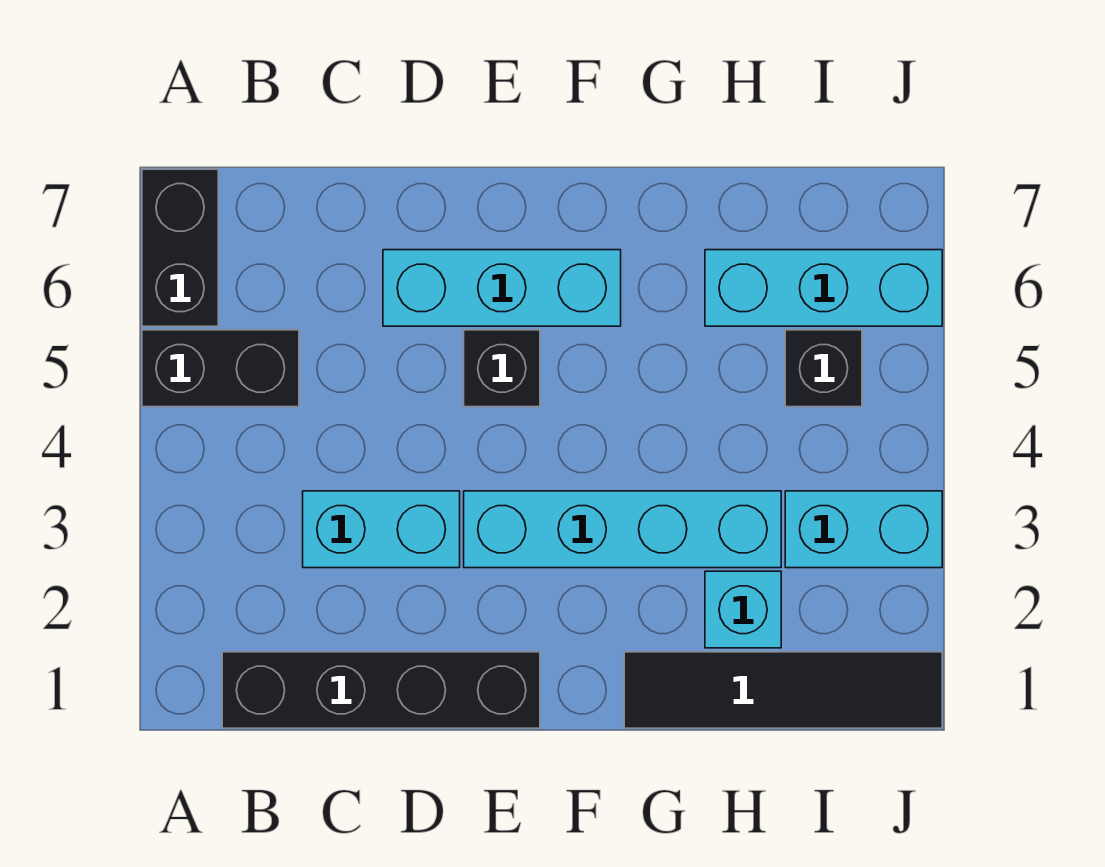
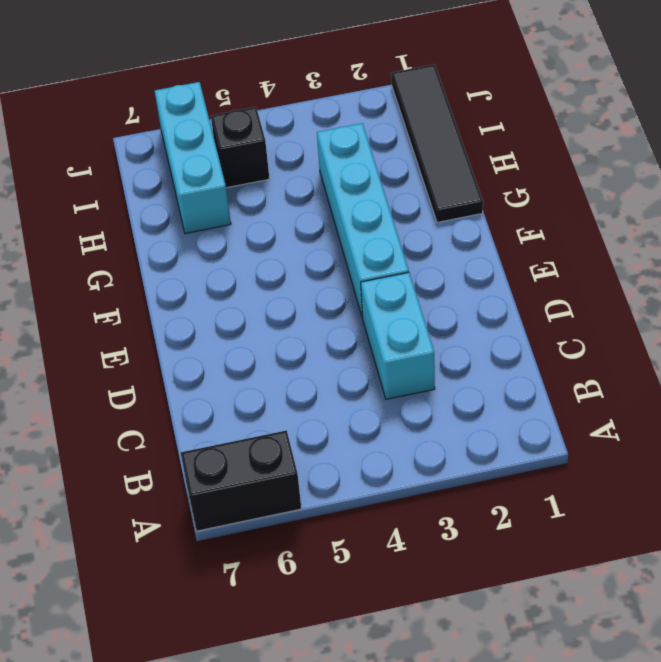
none -> black brick A5:B5 level 1
none -> black brick B1:E1 level 1
none -> cyan brick D6:F6 level 1

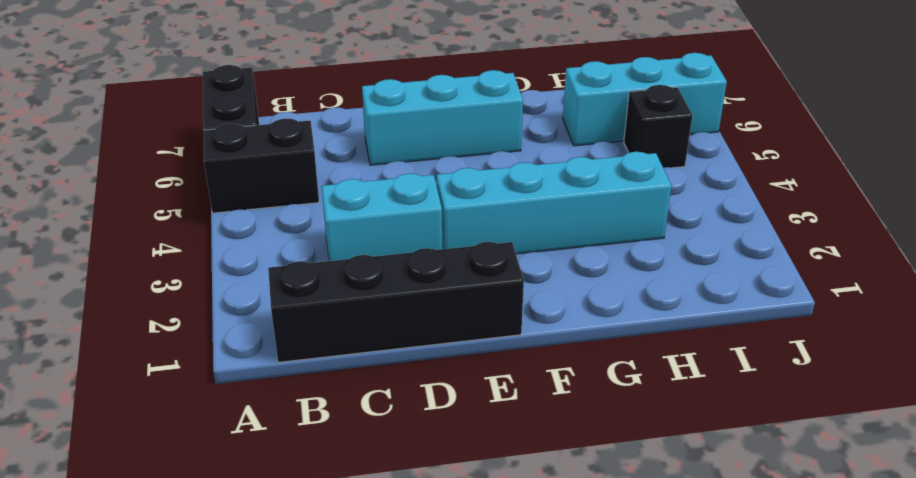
none -> black brick E5 level 1
none -> black tile G1:J1 level 1
none -> cyan brick H2 level 1

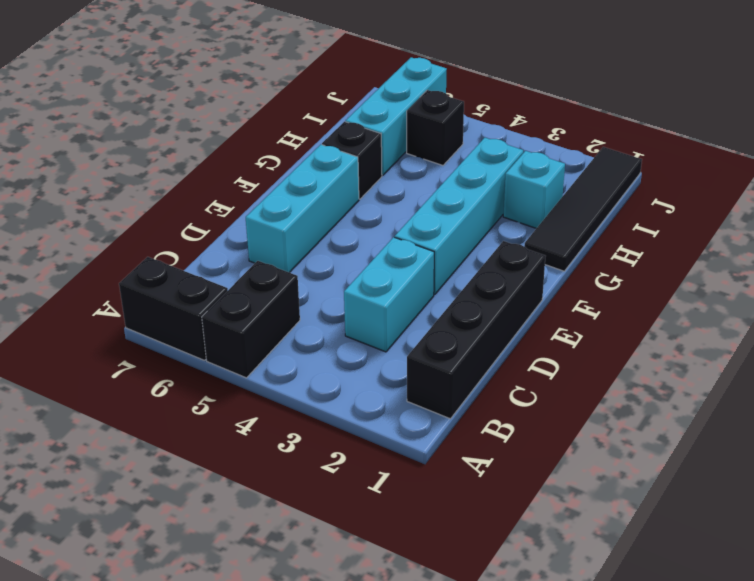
black brick G6 level 1 -> black brick E5 level 1
none -> cyan brick I3:J3 level 1

